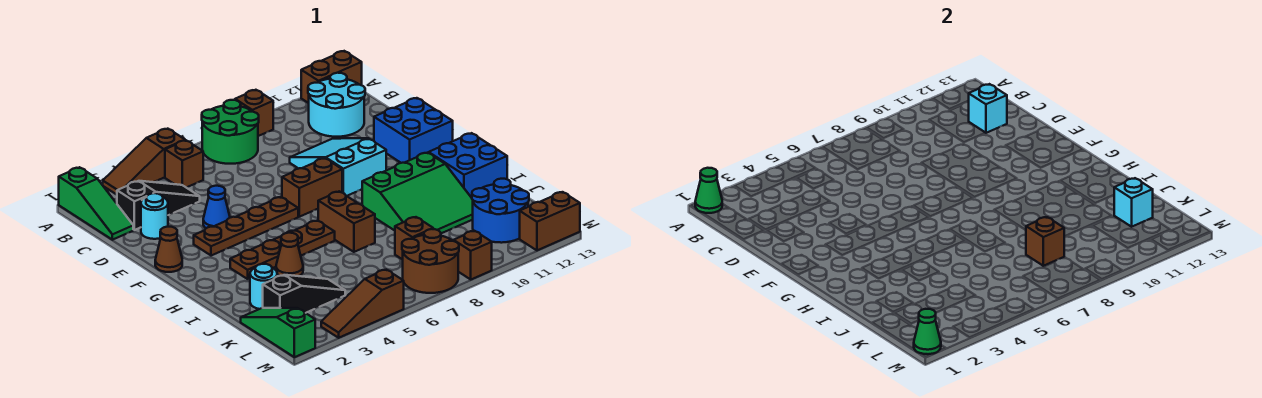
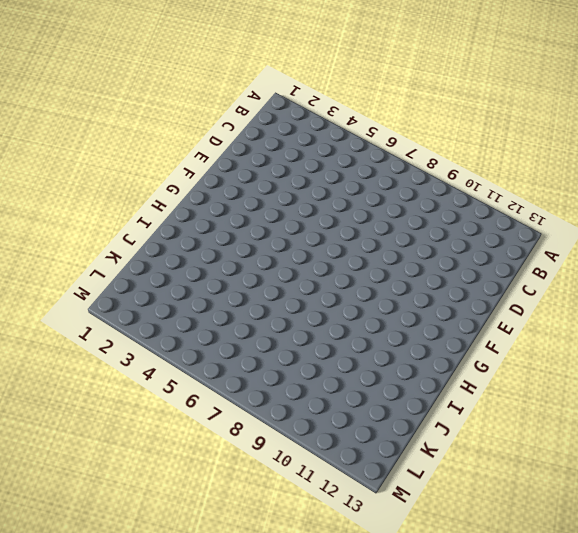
none -> green slope A1:C1 level 1 top A
none -> brown slope A3:A5 level 1 top 5
none -> green round brick A7:B8 level 1
none -> brown brick A9 level 1

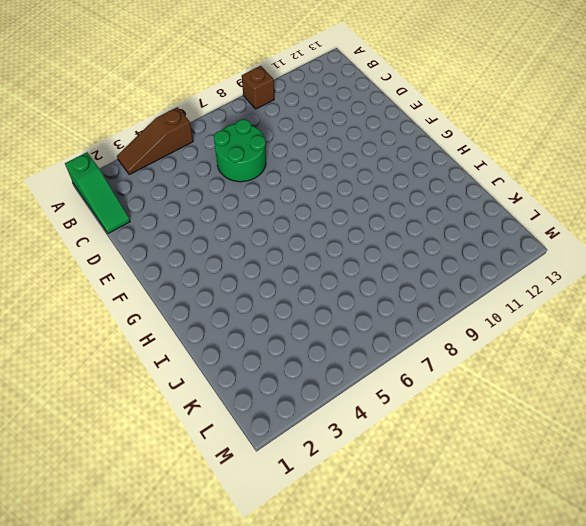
green round brick C6:D7 level 1 -> green round brick A7:B8 level 1
none -> brown brick A12:A13 level 1
none -> brown brick B5 level 1
none -> cyan round brick B11:C12 level 1
none -> black slope C2:C4 level 1 top 2

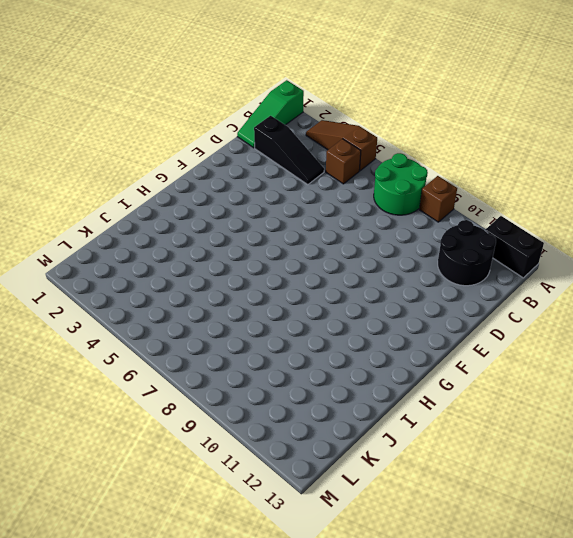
black brick A12:A13 level 1 -> brown brick A12:A13 level 1
black round brick B11:C12 level 1 -> cyan round brick B11:C12 level 1
none -> cyan round brick D2 level 1
none -> cyan slope D9:F10 level 1 top F
none -> blue cone E4 level 1
none -> blue brick E12:F13 level 1

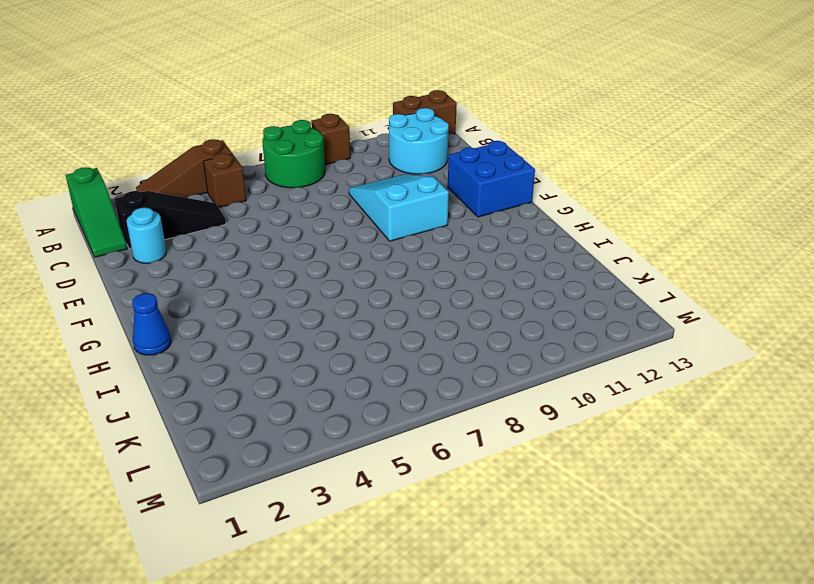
blue cone H1 level 1 -> blue cone E4 level 1
none -> brown cone F1 level 1
none -> brown plate F3:F6 level 1
none -> brown brick F7:F8 level 1
none -> brown plate H3:H6 level 1

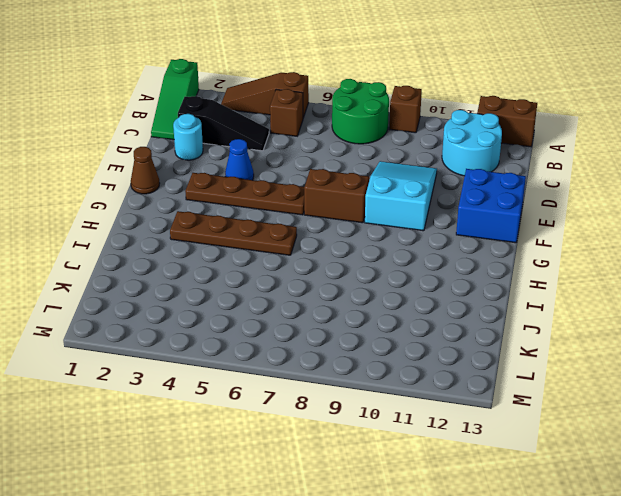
none -> brown brick H7:I7 level 1
none -> green slope H9:J11 level 1 top H
none -> blue brick H12:I13 level 1
none -> brown cone I4 level 1

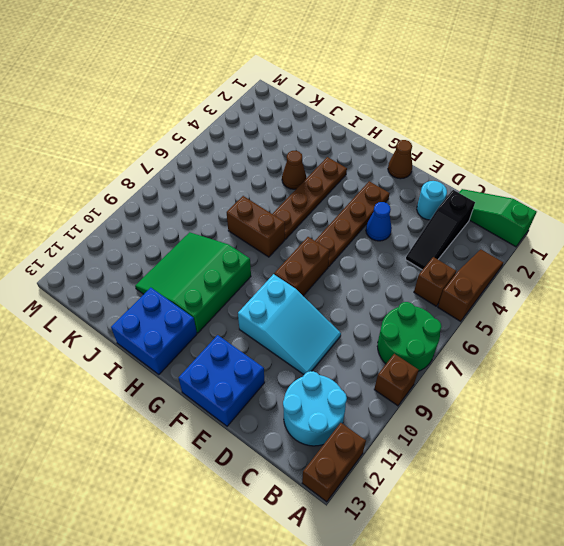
none -> cyan round brick J2 level 1
none -> green slope K1:M1 level 1 top M
none -> black slope K2:K4 level 1 top 2
none -> brown brick K8 level 1

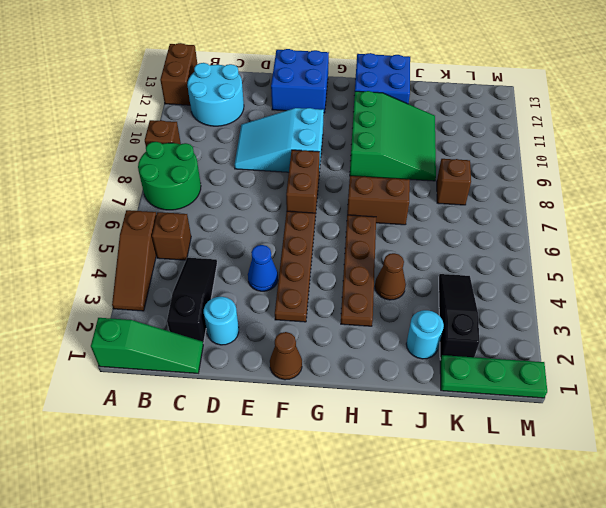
green plate K1:M1 level 1 -> green slope K1:M1 level 1 top M
none -> blue round brick K11:L12 level 1
none -> brown round brick L7:M8 level 1
none -> brown slope M3:M5 level 1 top 5
none -> brown brick M9 level 1

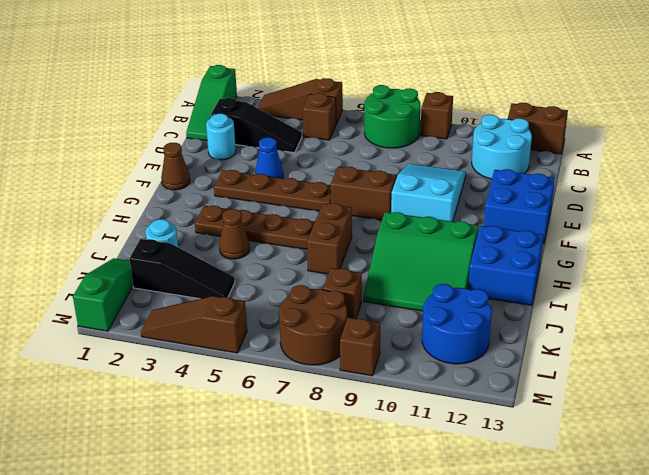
none -> brown brick M12:M13 level 1
none -> green cone A1 level 2
none -> cyan brick C12 level 2
none -> brown brick K8 level 2

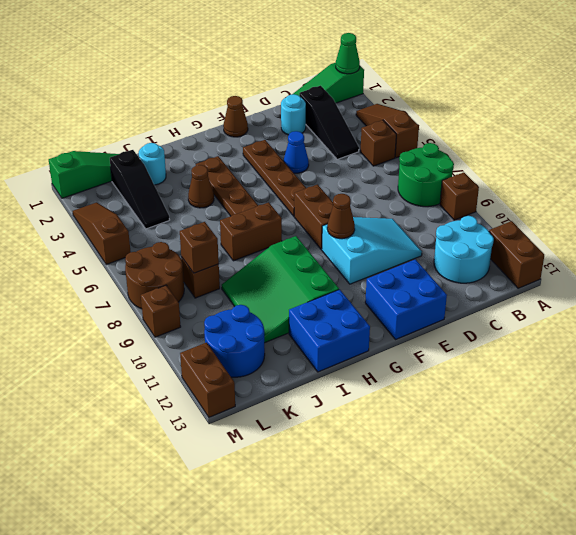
brown cone F9 level 2 -> none
none -> cyan brick C12 level 2
none -> cyan brick K12 level 2
none -> green cone M1 level 2

